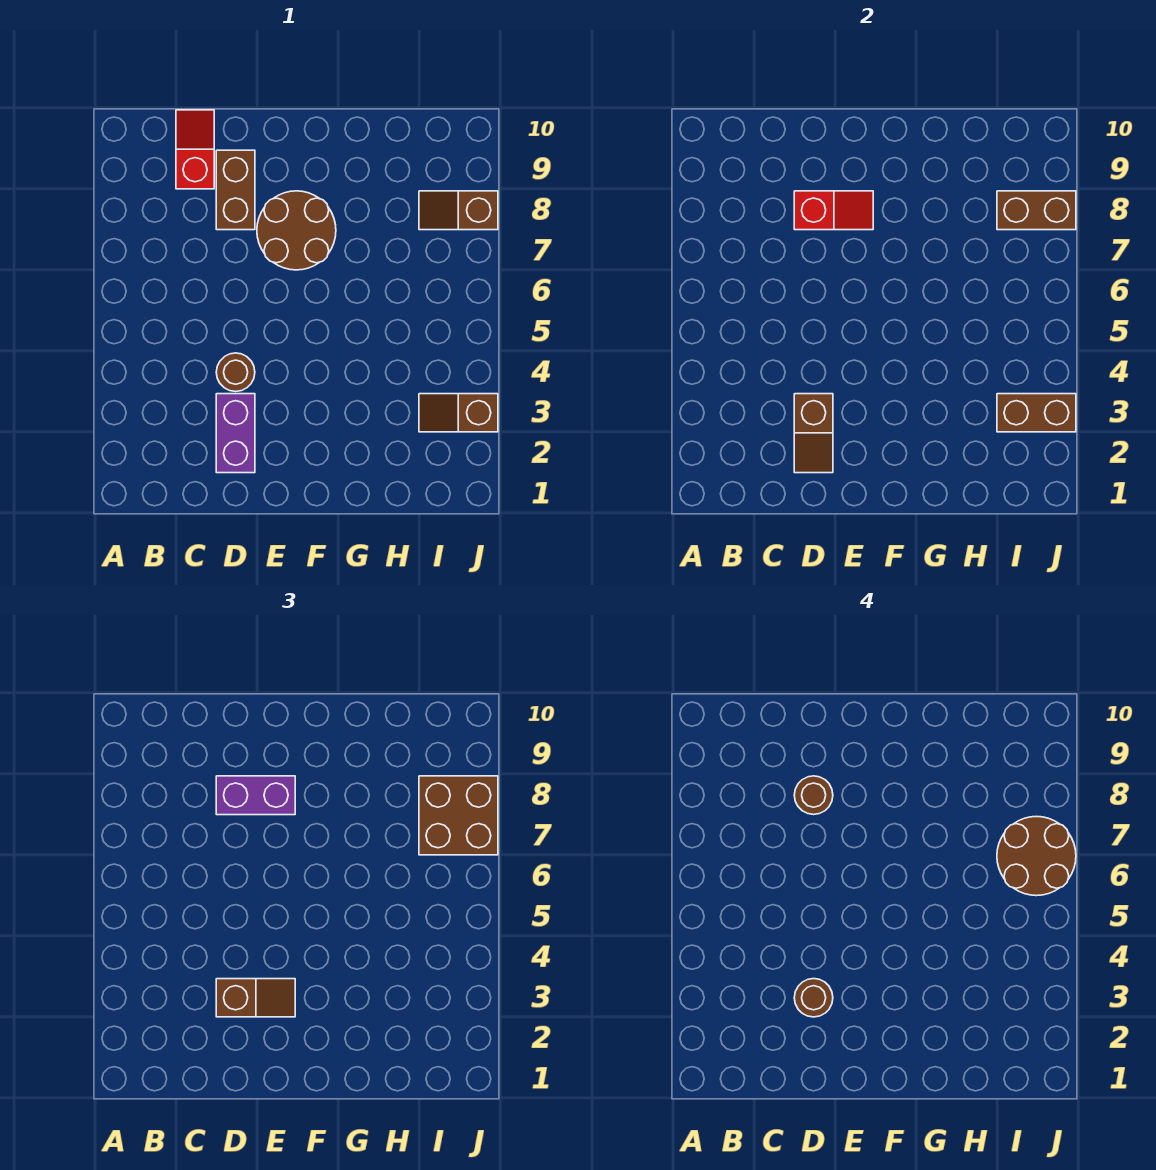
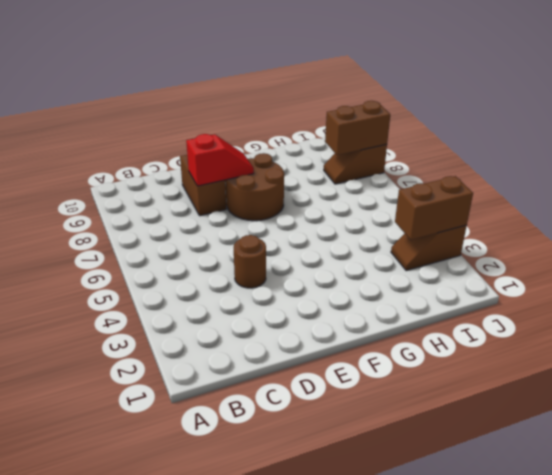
none -> red slope C9:C10 level 1 top 9
none -> purple brick D2:D3 level 1
none -> brown slope D2:D3 level 2 top 3

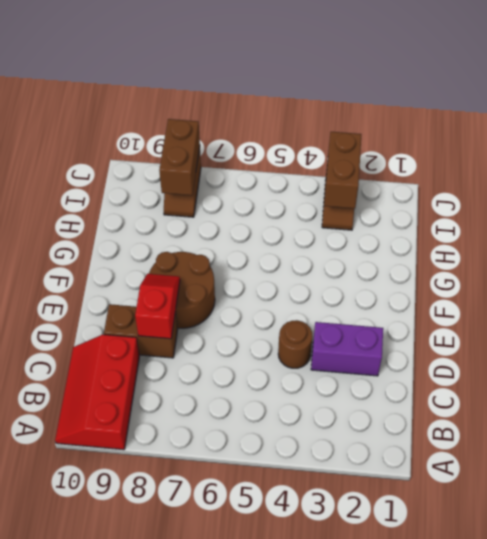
red slope A9:C10 level 1 top 9 -> red slope C9:C10 level 1 top 9
none -> brown slope D2:D3 level 2 top 3
none -> brown slope D3:E3 level 3 top D
none -> purple brick D8:E8 level 3

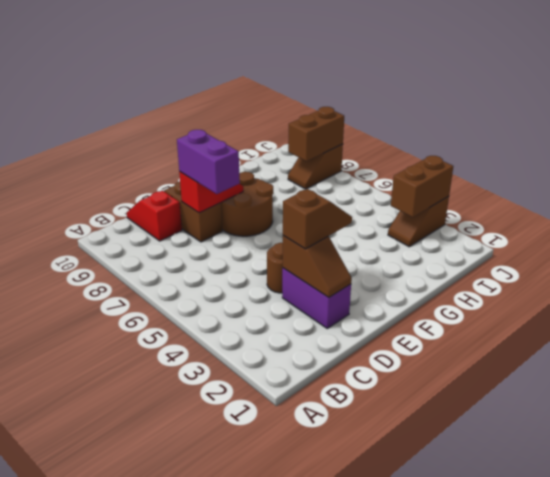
purple brick D7:D8 level 3 -> purple brick D8:E8 level 3
none -> brown brick I7:J8 level 3
none -> brown round brick D3 level 4
none -> brown round brick D8 level 4

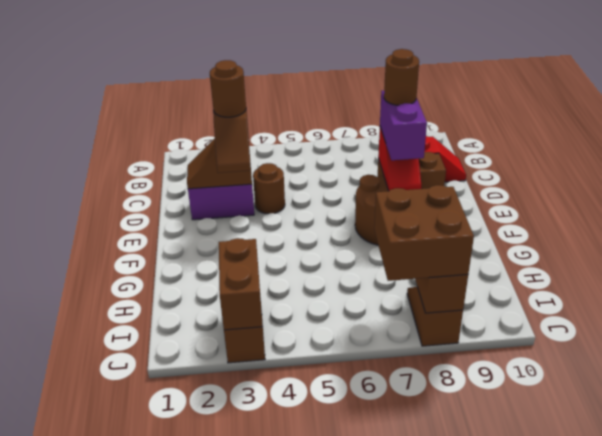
none -> brown round brick I6:J7 level 4

